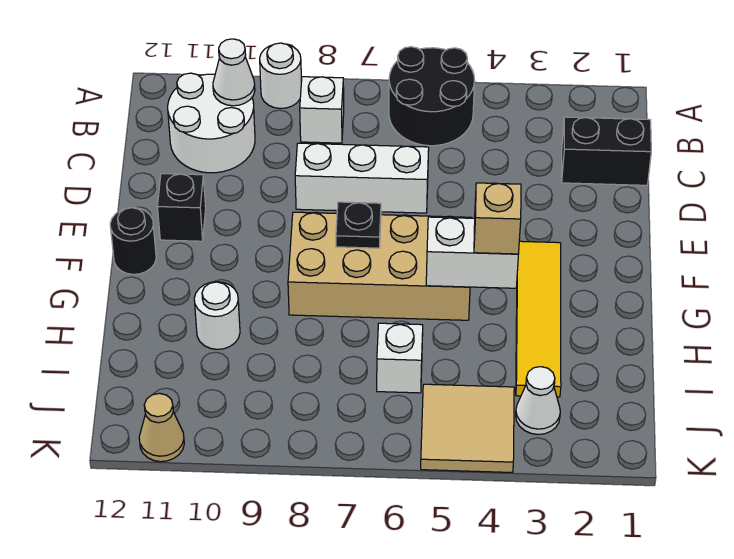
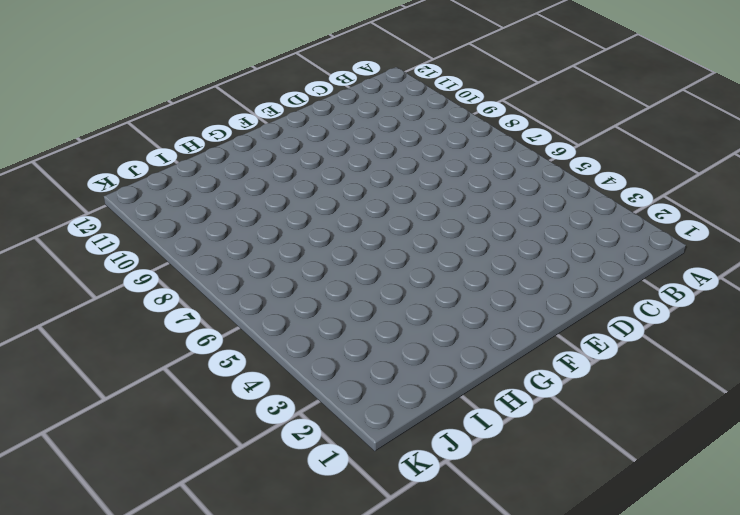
none -> black round brick A5:B6 level 1
none -> white round brick A9 level 1
none -> white brick B8 level 1

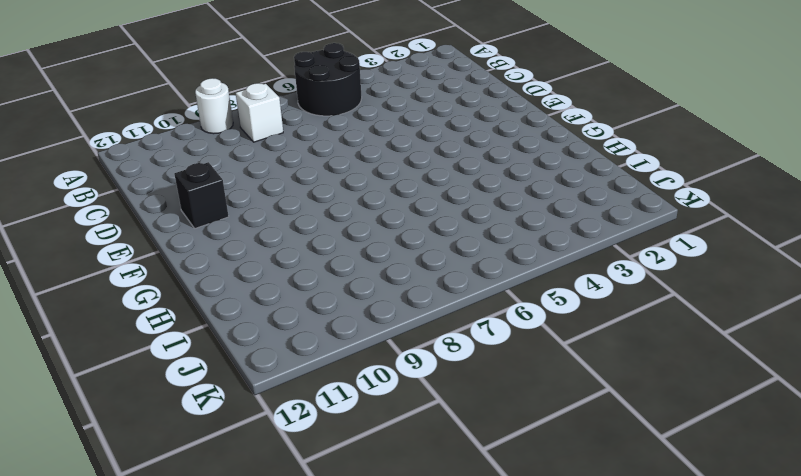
none -> white round brick B10:C11 level 1
none -> black brick C1:C2 level 1
none -> white brick D6:D8 level 1

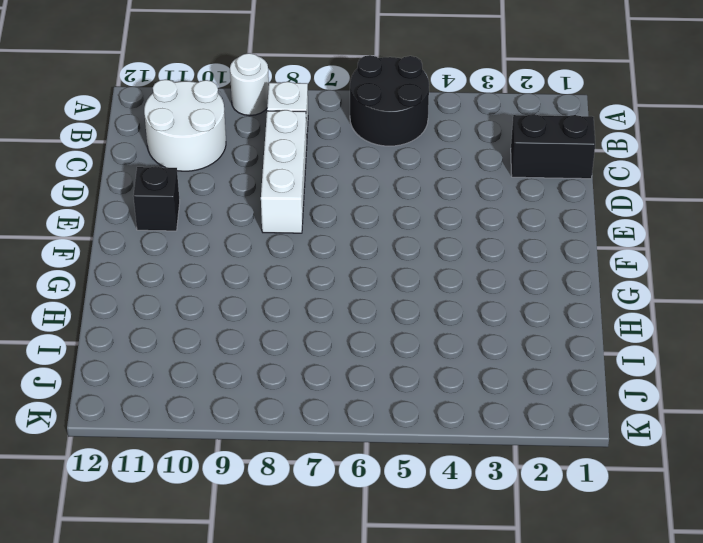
white brick C8:E8 level 1 -> white brick D6:D8 level 1
none -> yellow tile F3:I3 level 1
none -> tan brick F5:G8 level 1
none -> black round brick F12 level 1

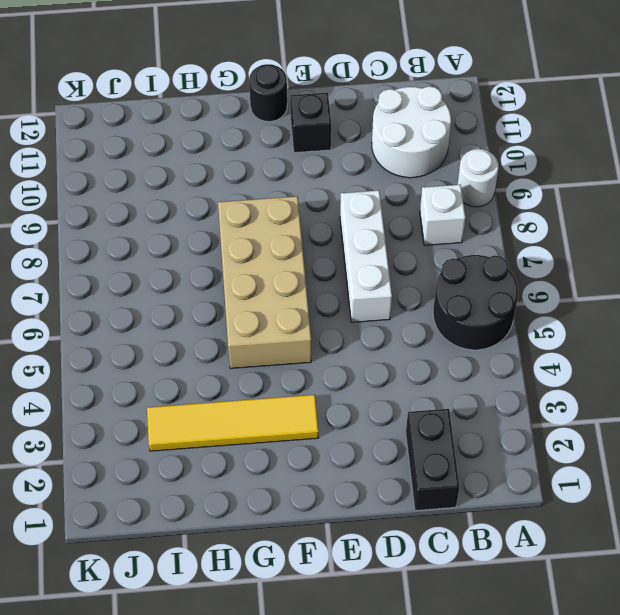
none -> white round brick H10 level 1
none -> white brick I6 level 1
none -> white cone J3 level 1

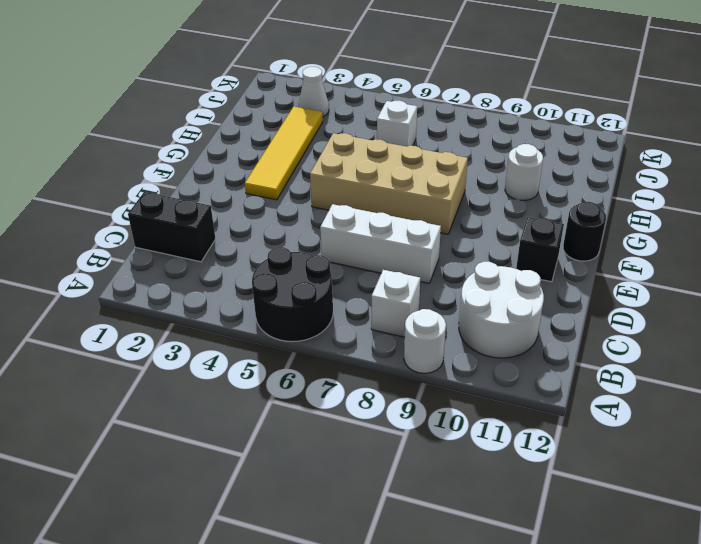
none -> tan tile J4:K5 level 1
none -> tan cone K11 level 1
none -> white cone B10 level 2

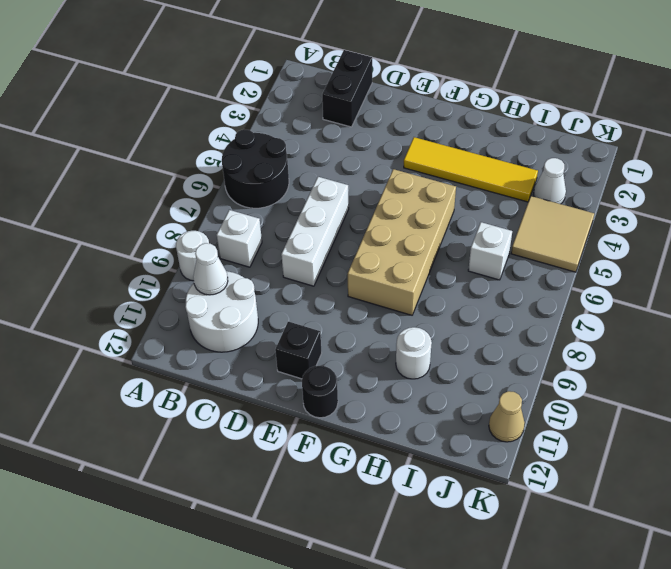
none -> black plate F7 level 2
none -> white brick G4:G5 level 2
none -> tan brick G4 level 3

